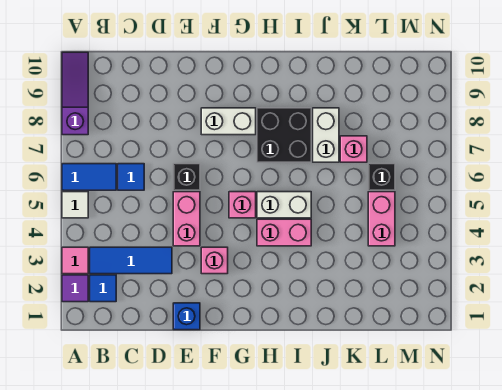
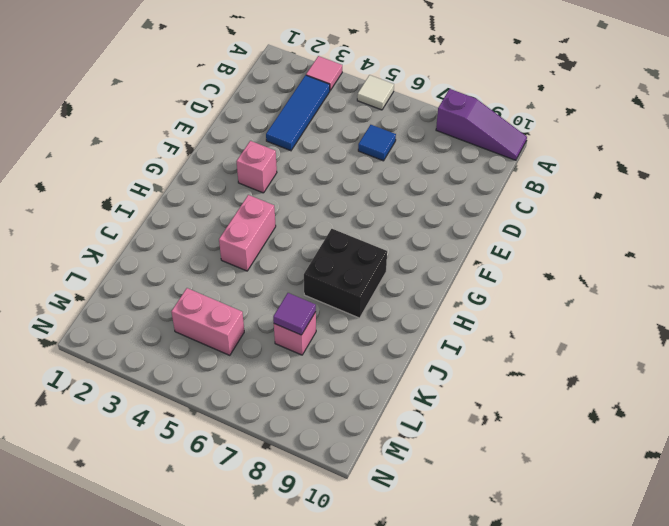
purple tile K7 level 2 -> purple tile A2 level 1
none -> blue tile A6:B6 level 1
none -> blue tile B2 level 1
none -> blue brick E1 level 1

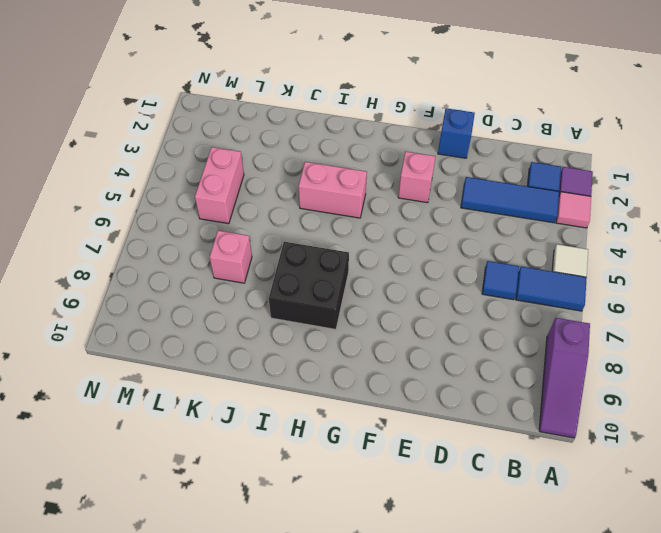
none -> pink brick E4:E5 level 1
none -> black brick E6 level 1
none -> white brick F8:G8 level 1

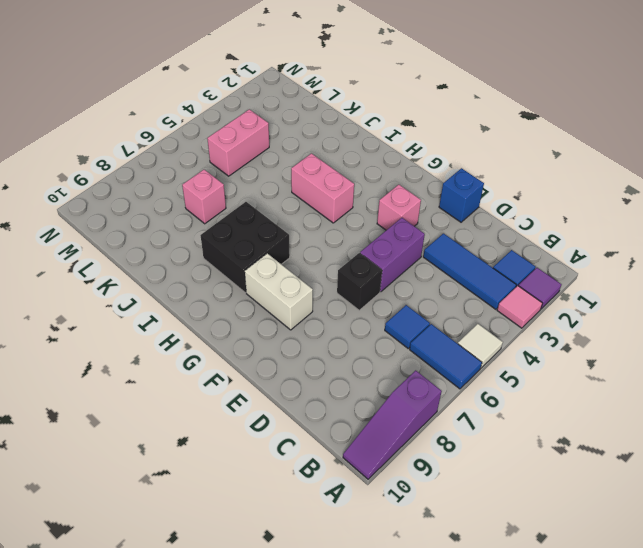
purple brick E4:E5 level 1 -> pink brick E4:E5 level 1
none -> pink brick G5 level 1
none -> white brick H5:I5 level 1
none -> white brick J7:J8 level 1

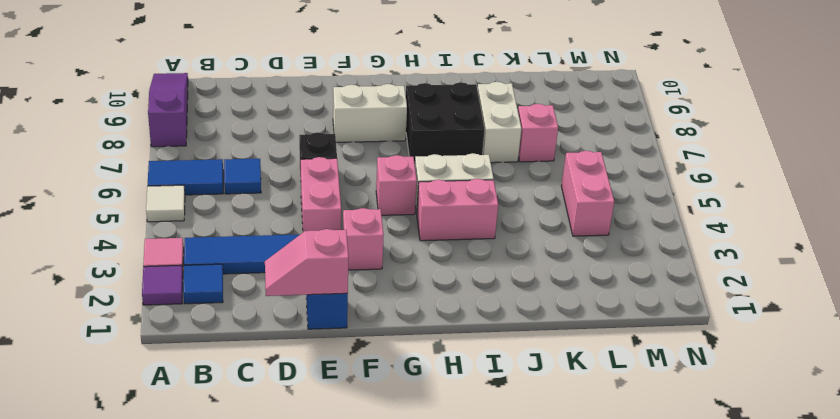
pink slope D1:E1 level 2 top E -> none
none -> black brick L6 level 1

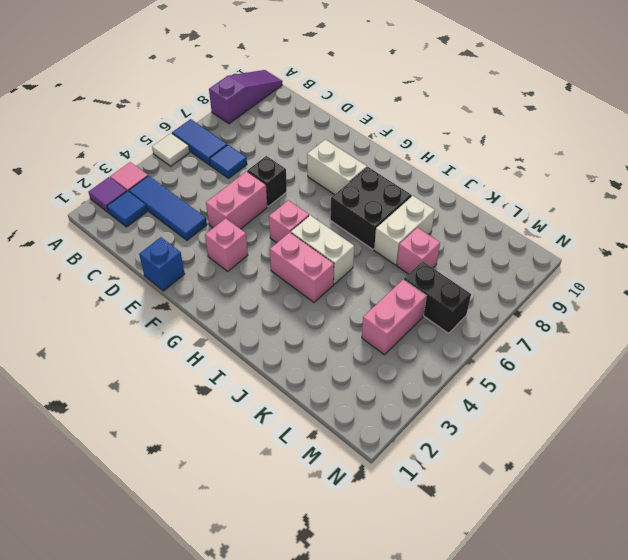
black brick L6:M6 level 1 -> black brick L6 level 1

